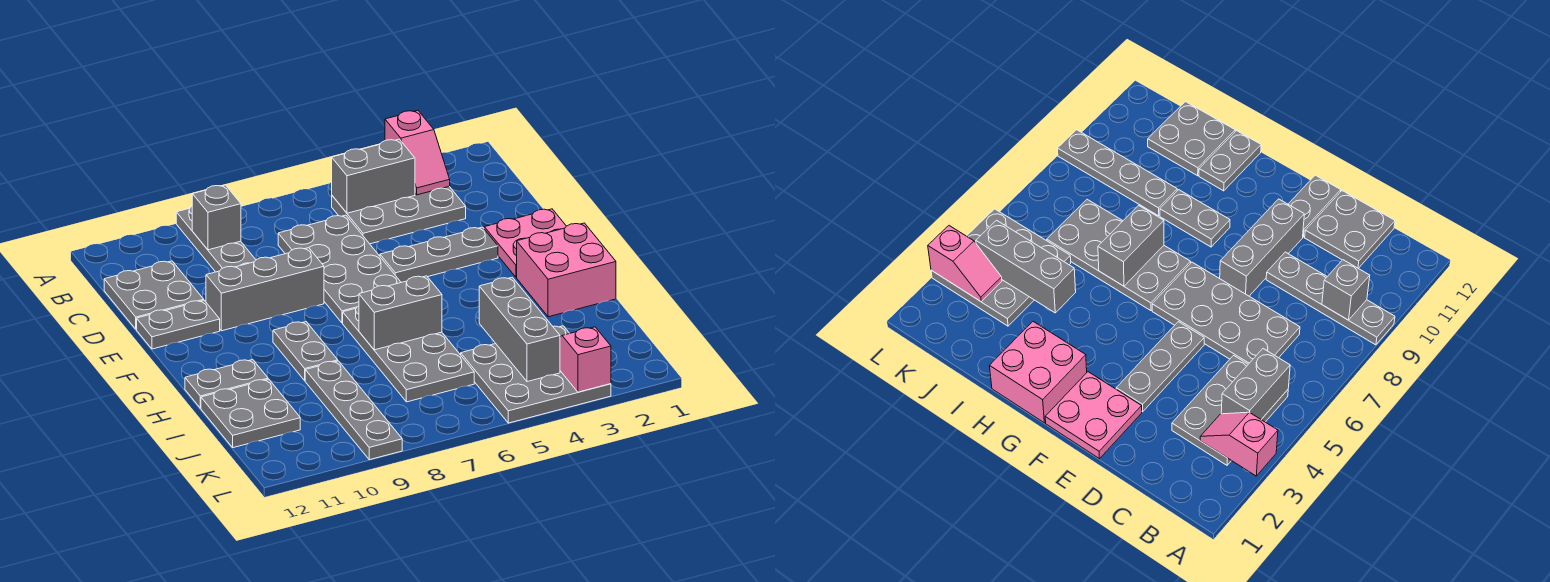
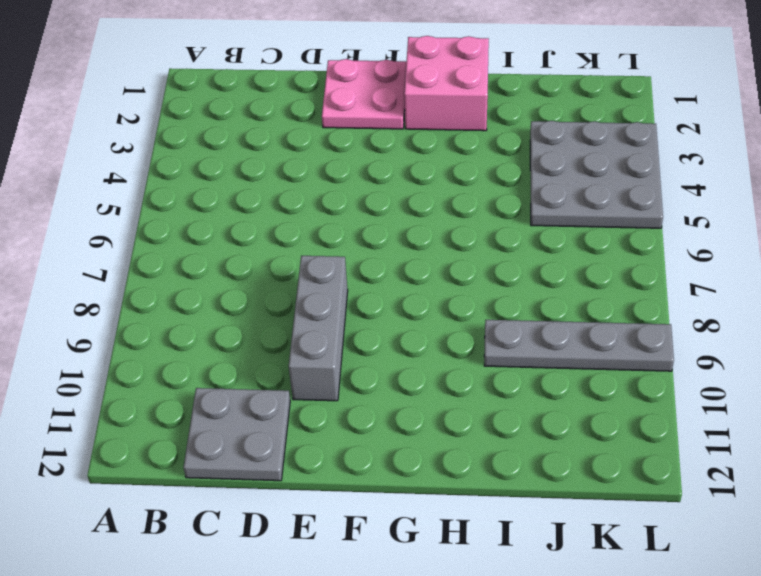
none -> grey plate A9:D9 level 1
none -> grey plate B3:C5 level 1
none -> grey plate C6:F7 level 1

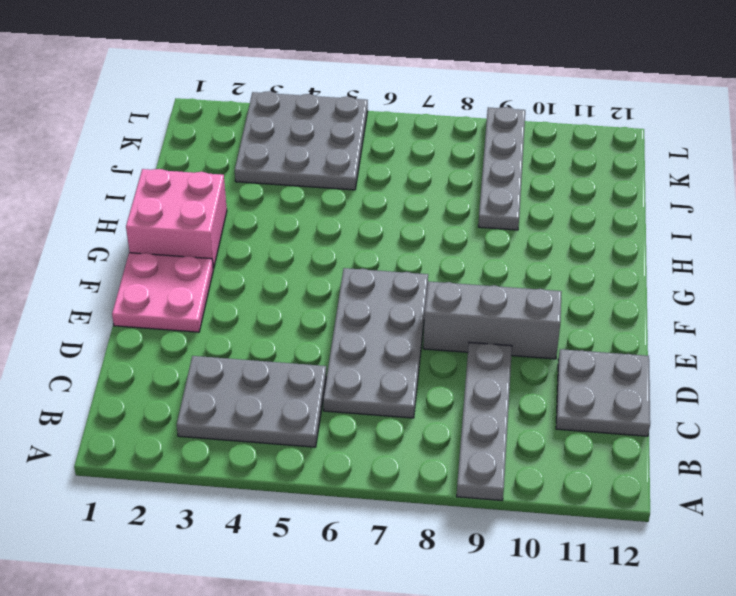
none -> grey plate E3:E5 level 1
none -> grey plate E11:E12 level 1
none -> grey plate G6:J7 level 1

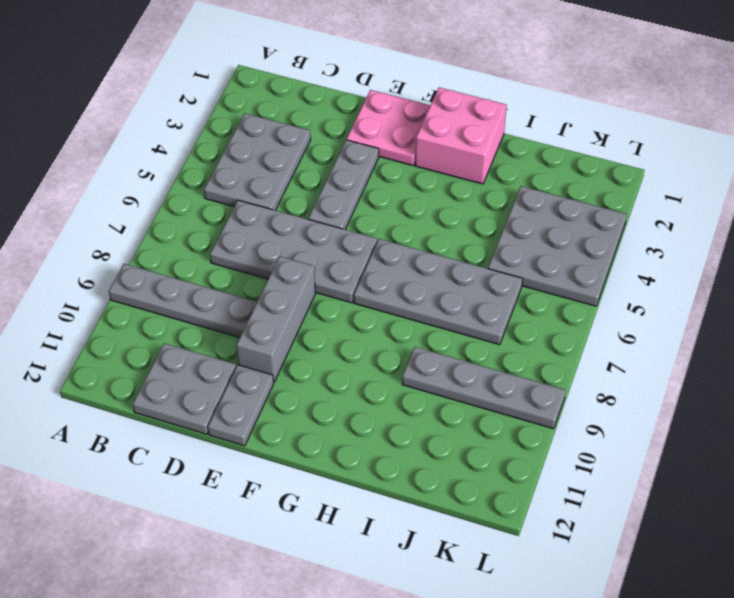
none -> grey plate G9:H9 level 1
none -> grey plate H11:H12 level 1
none -> grey plate I11:J12 level 1

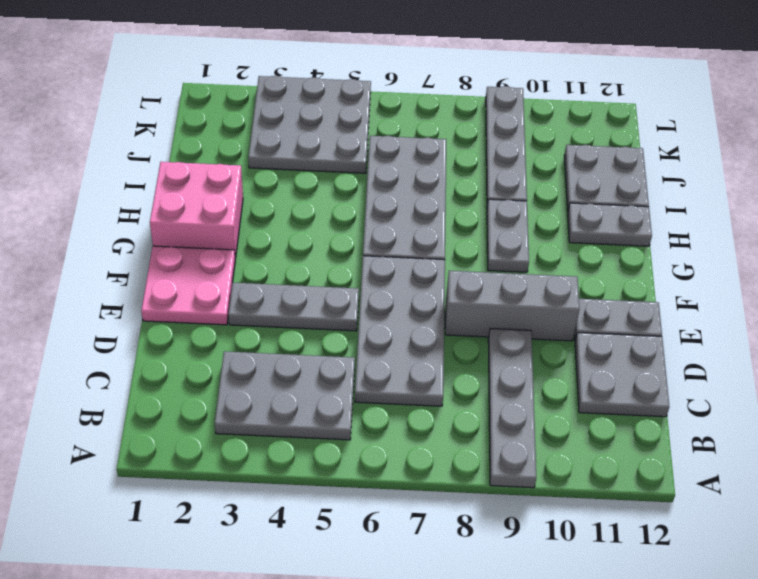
none -> pink slope A3:B3 level 2 top A
none -> grey brick B4:B5 level 2
none -> grey brick B9 level 2

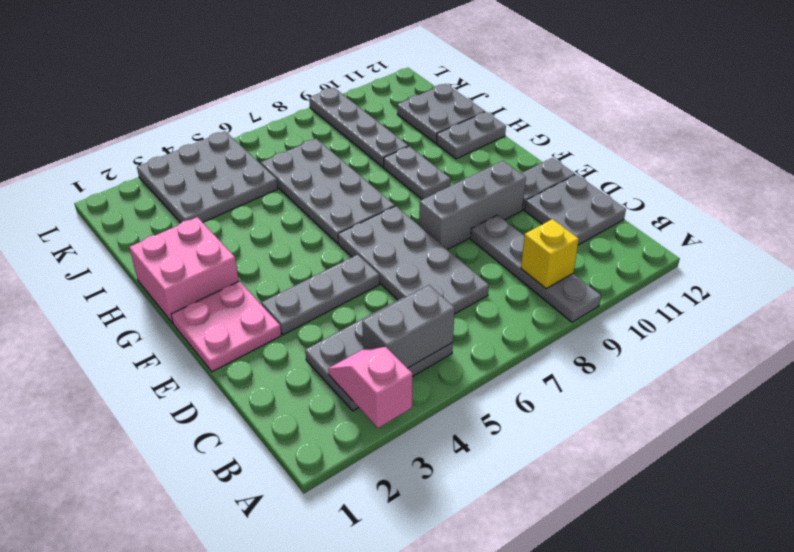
yellow brick B9 level 2 -> grey brick B9 level 2
none -> grey brick H6:H7 level 2
none -> grey brick I4:K4 level 2
none -> pink slope K3:L3 level 2 top L

